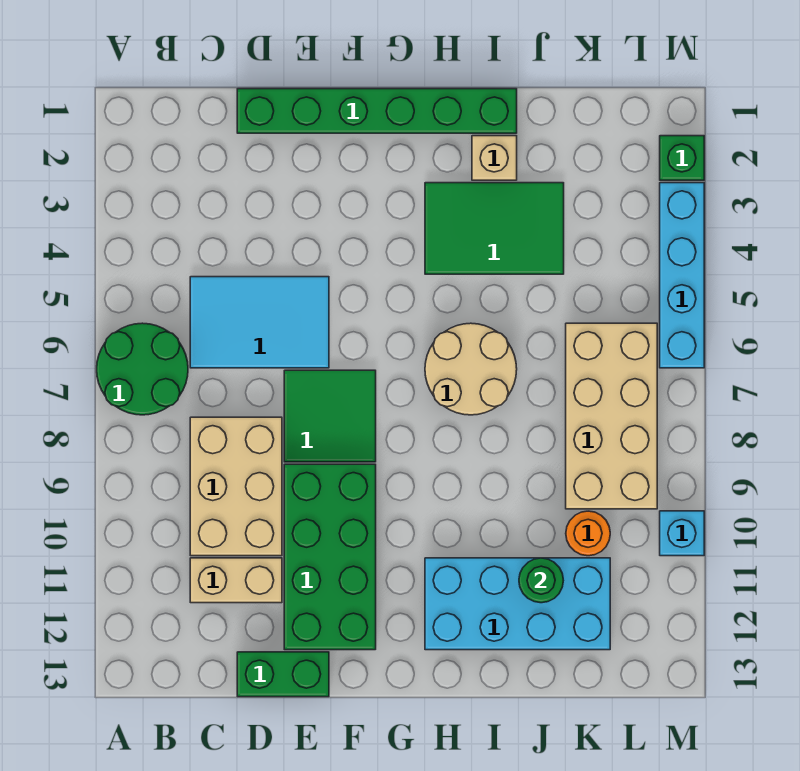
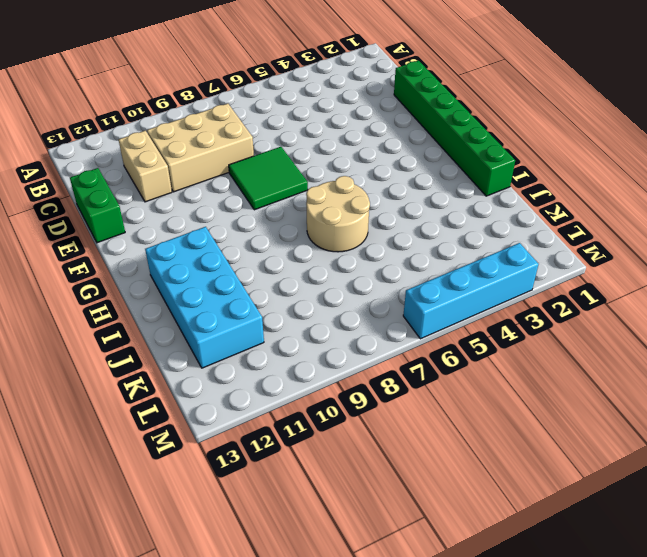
none -> green round brick A6:B7 level 1
none -> cyan tile C5:E6 level 1
none -> green brick E9:F12 level 1

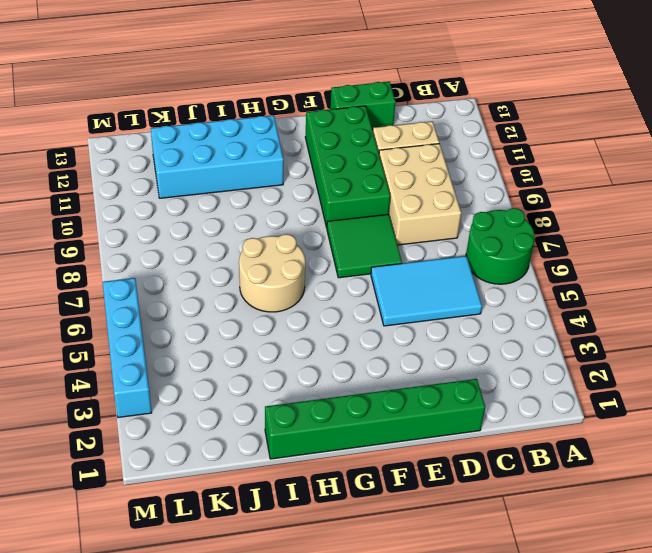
none -> green tile H3:J4 level 1
none -> tan brick I2 level 1
none -> tan brick K6:L9 level 1

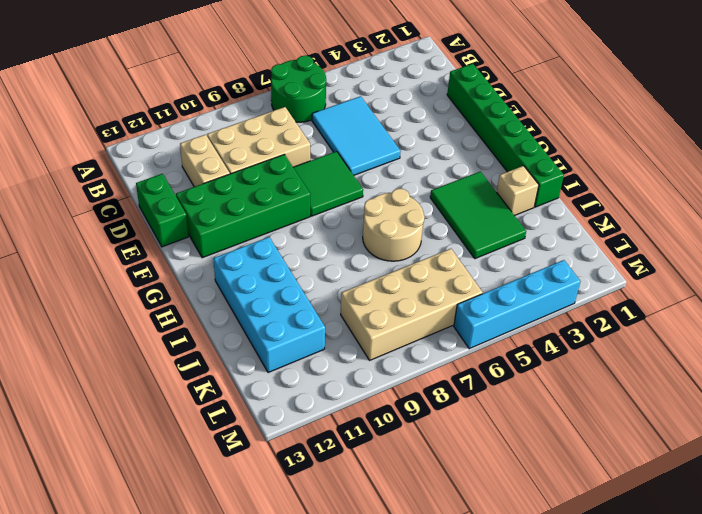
none -> orange round brick K10 level 1
none -> green brick M2 level 1
none -> cyan brick M10 level 1

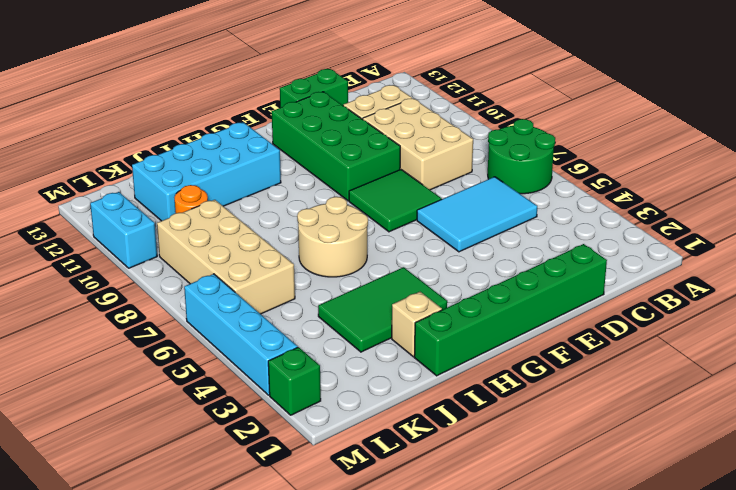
cyan brick M10:M11 level 1 -> cyan brick M10 level 1
none -> green round brick J11 level 2

